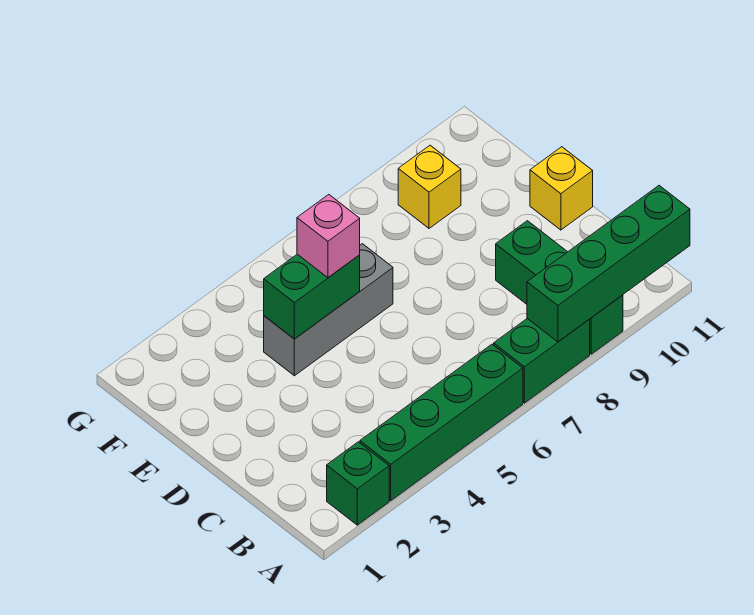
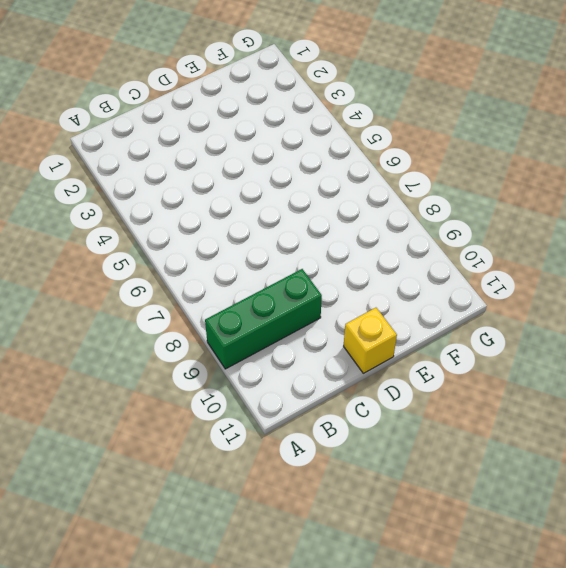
none -> green brick A2 level 1
none -> green brick A3:A6 level 1

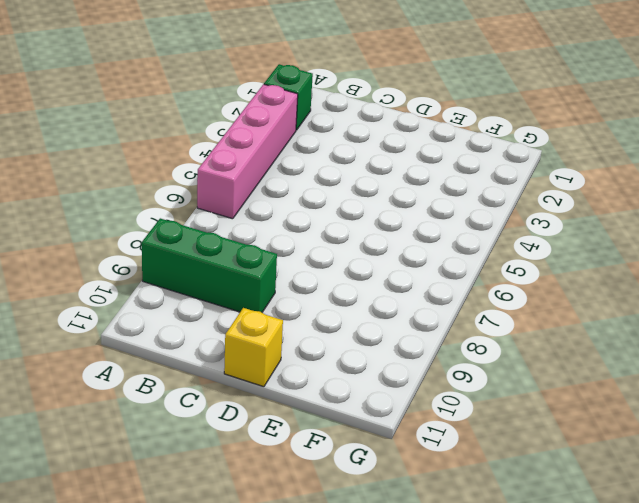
pink brick A3:A6 level 1 -> green brick A3:A6 level 1
none -> green brick A7:A8 level 1
none -> grey brick E4:E6 level 1

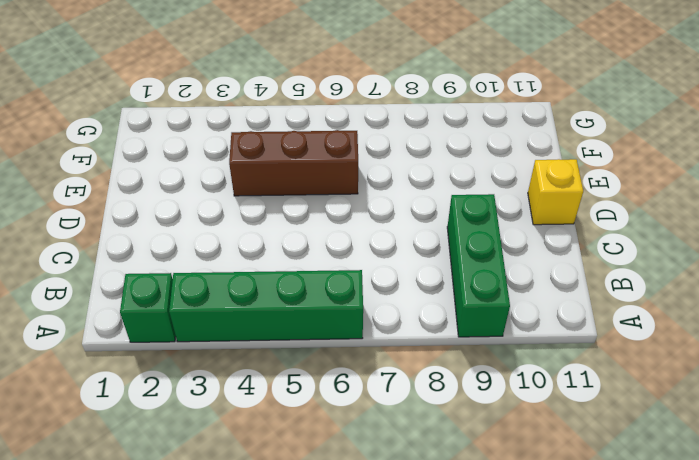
brown brick E4:E6 level 1 -> grey brick E4:E6 level 1
none -> green brick A7:A8 level 1
none -> yellow brick F9 level 1

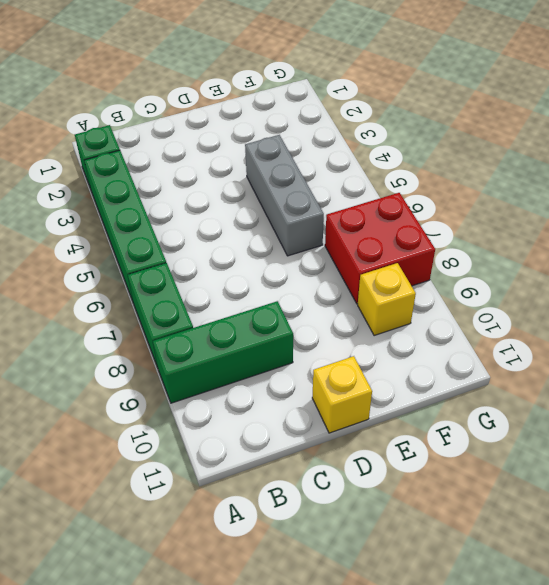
red brick F7:G8 level 1 -> none
none -> green brick A8:A11 level 2
none -> green brick E4:E5 level 2

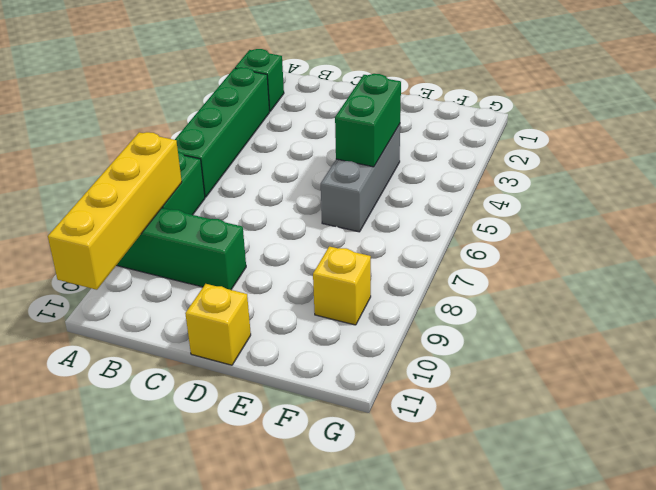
yellow brick A8:A11 level 2 -> green brick A8:A11 level 2
none -> pink brick E5 level 3

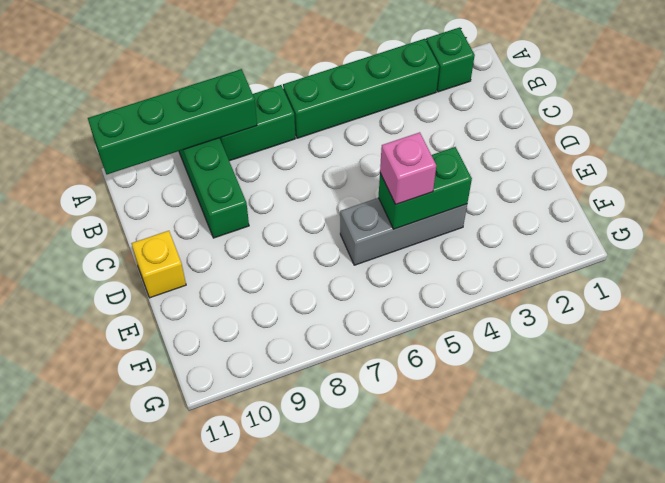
none -> yellow brick F9 level 1

